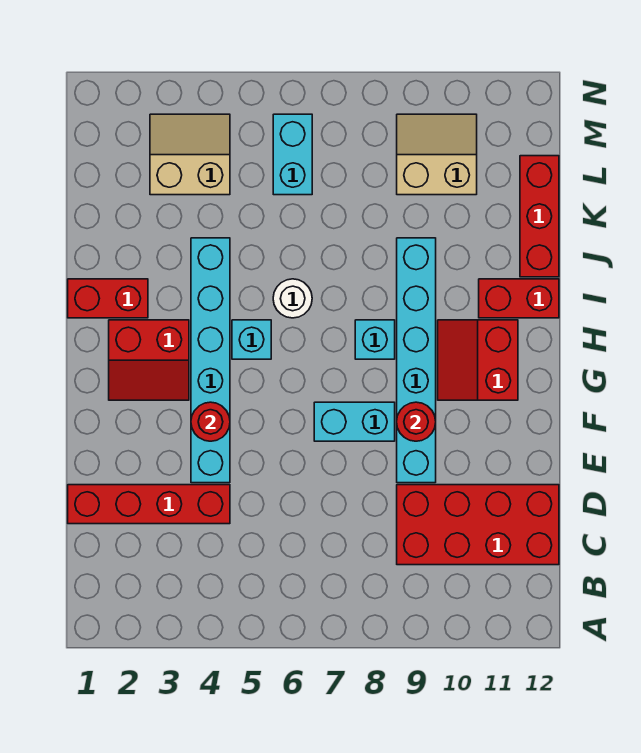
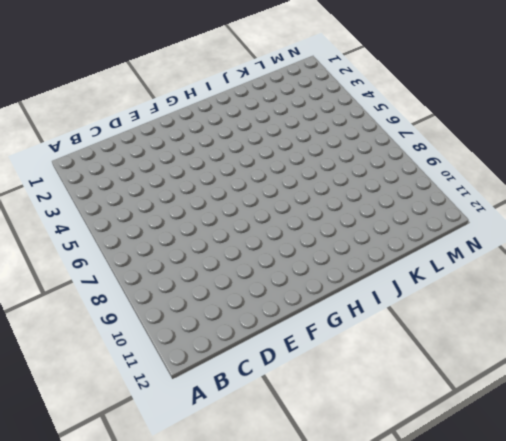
none -> red brick C9:D12 level 1
none -> red brick D1:D4 level 1
none -> cyan brick E4:J4 level 1

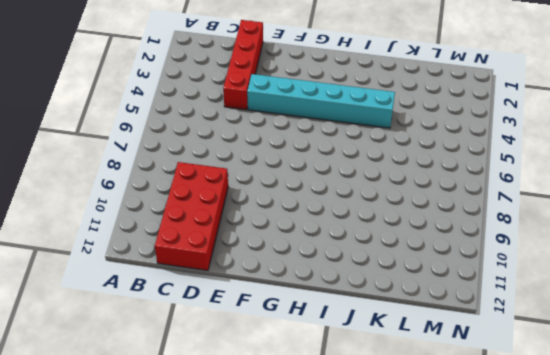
none -> cyan brick E9:J9 level 1
none -> cyan brick F7:F8 level 1
none -> red slope G2:H3 level 1 top H

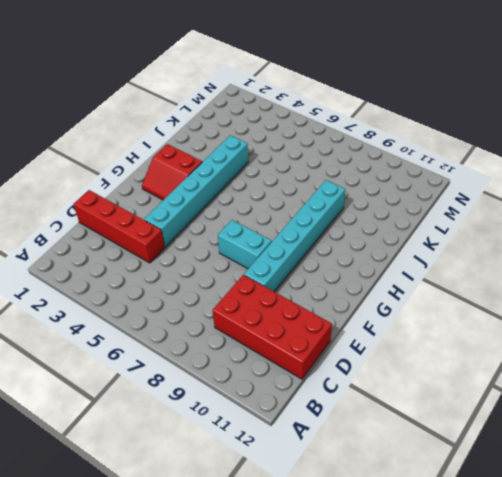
none -> red slope G10:H11 level 1 top 11
none -> cyan brick H5 level 1
none -> cyan brick H8 level 1

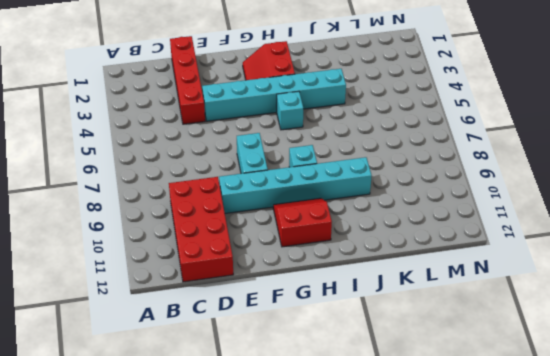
none -> red brick I1:I2 level 1
none -> white round brick I6 level 1
none -> red brick I11:I12 level 1

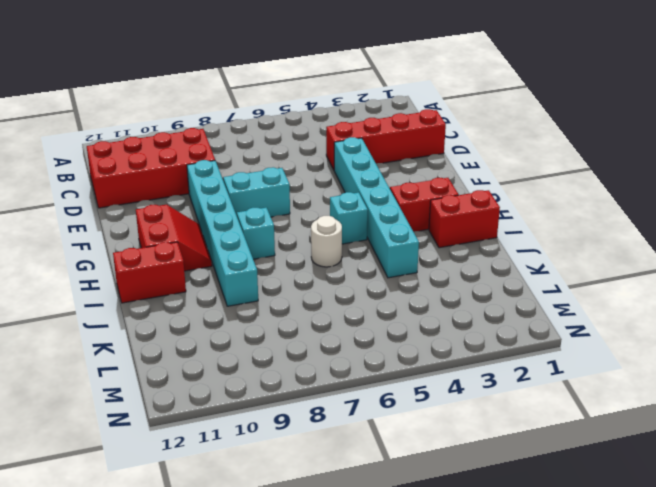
none -> red brick J12:L12 level 1
none -> tan slope L3:M4 level 1 top L
none -> cyan brick L6:M6 level 1

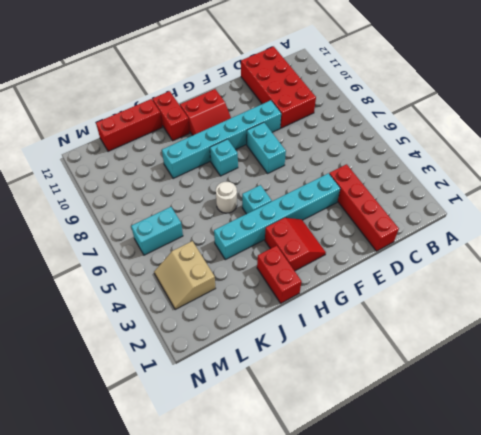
none -> tan slope L9:M10 level 1 top L
none -> red round brick F4 level 2
none -> red round brick F9 level 2

